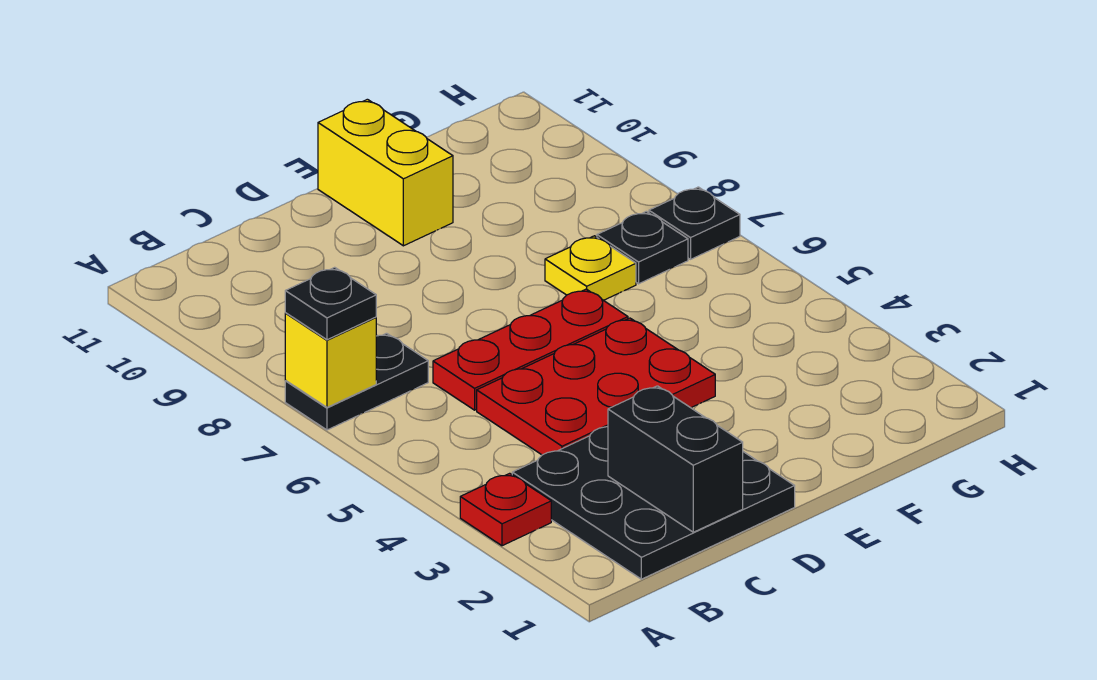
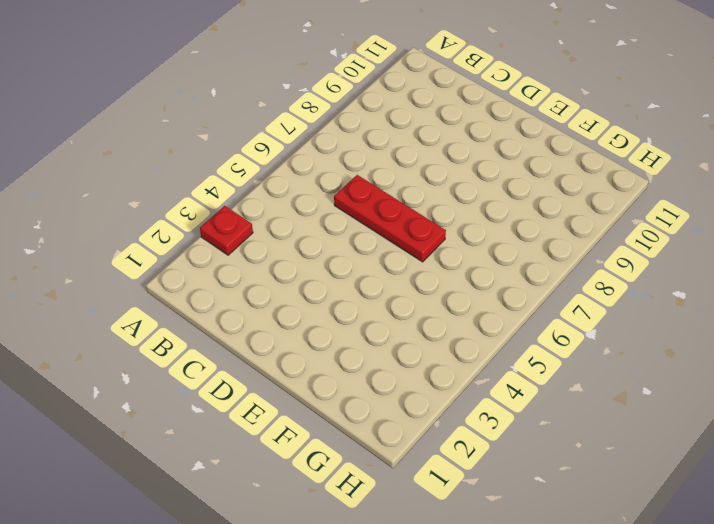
none -> black plate A7:B7 level 1
none -> black plate B1:D3 level 1
none -> red plate C4:E5 level 1

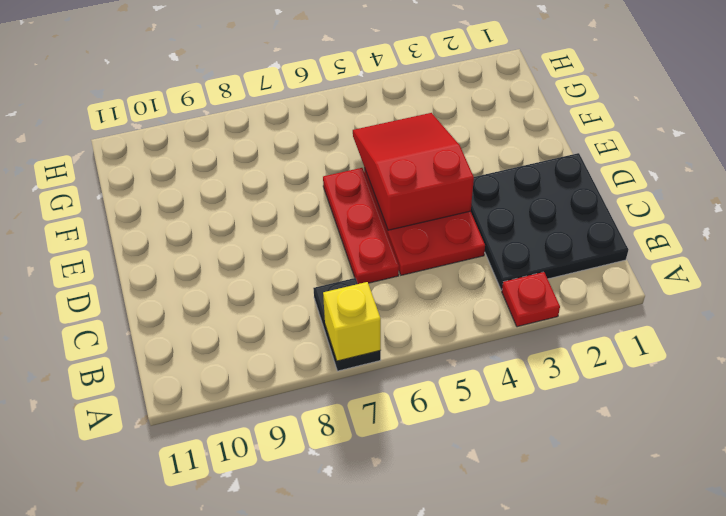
red slope D4:F5 level 2 top D -> none
none -> yellow brick E10:E11 level 1
none -> yellow plate F7 level 1
none -> black plate G7 level 1

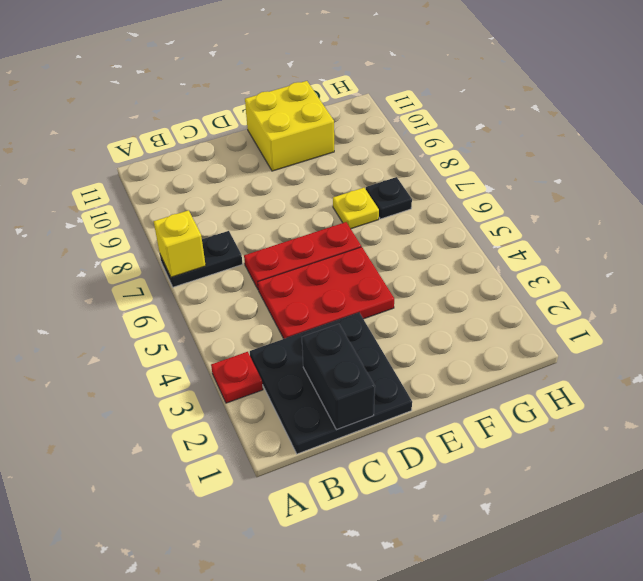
yellow brick E10:F11 level 1 -> yellow brick E10:E11 level 1
none -> black plate H7 level 1
none -> black plate A7 level 3

